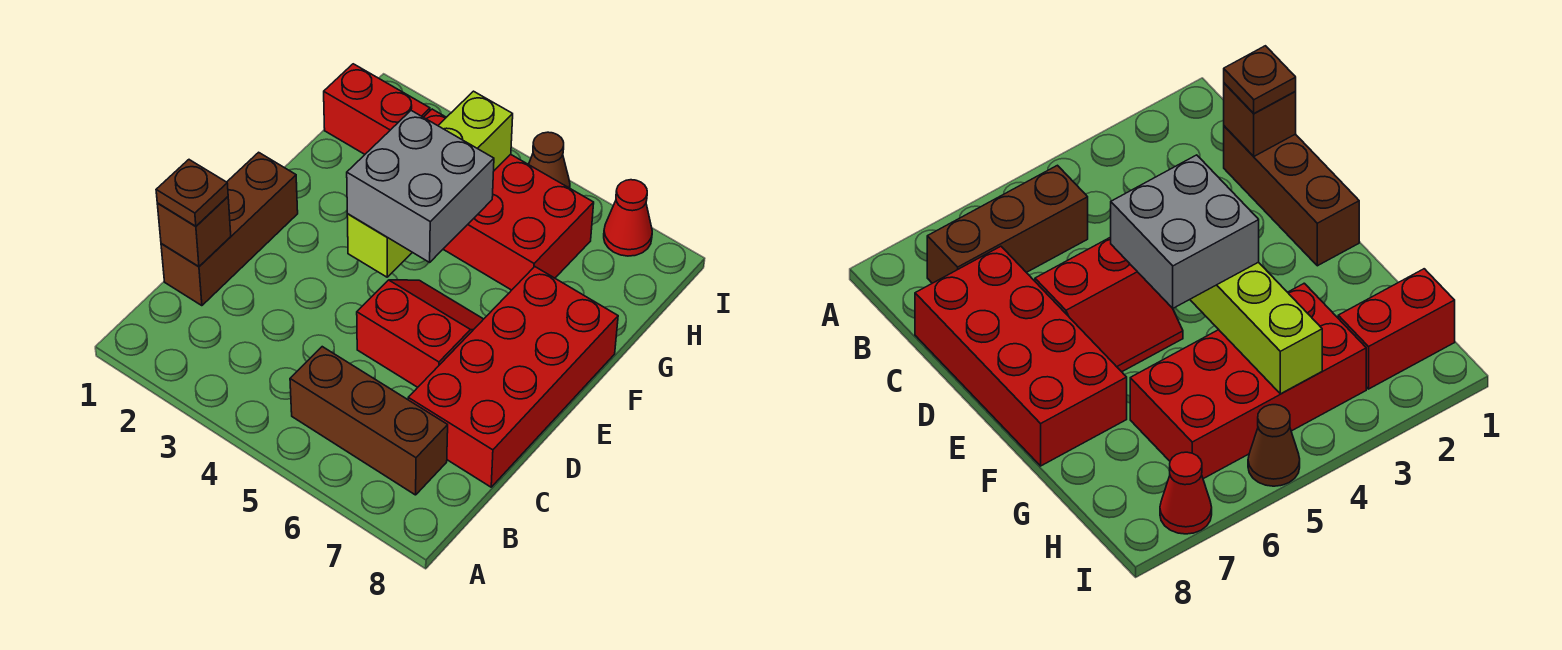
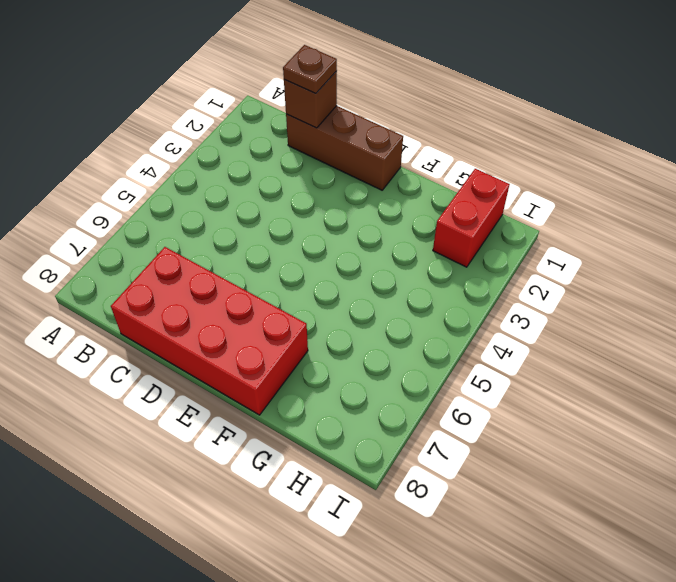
none -> brown brick B5:B7 level 1
none -> red slope D5:E6 level 1 top D
none -> red brick G3:H6 level 1

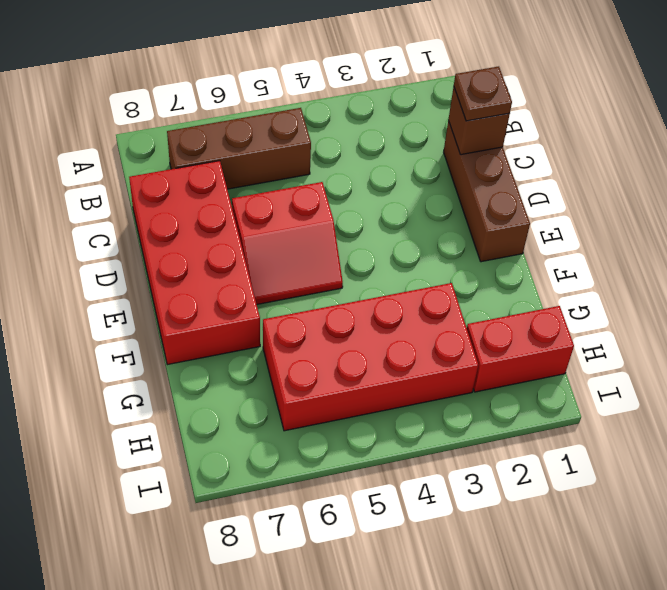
none -> brown cone I5 level 1
none -> red cone I7 level 1
none -> lime brick E4:H4 level 2

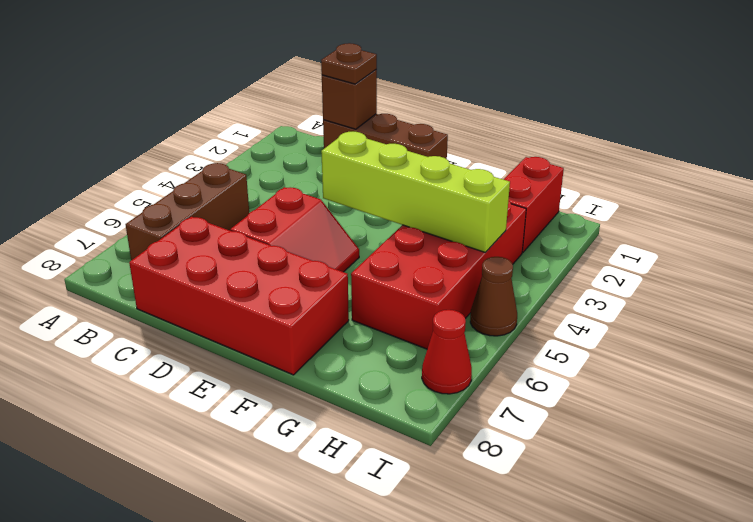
none -> grey brick E4:F5 level 3

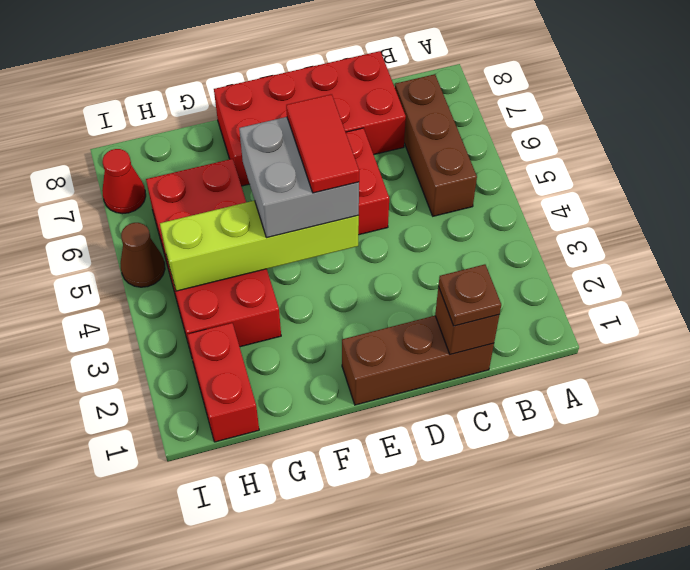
red tile E4:E5 level 4 -> none

